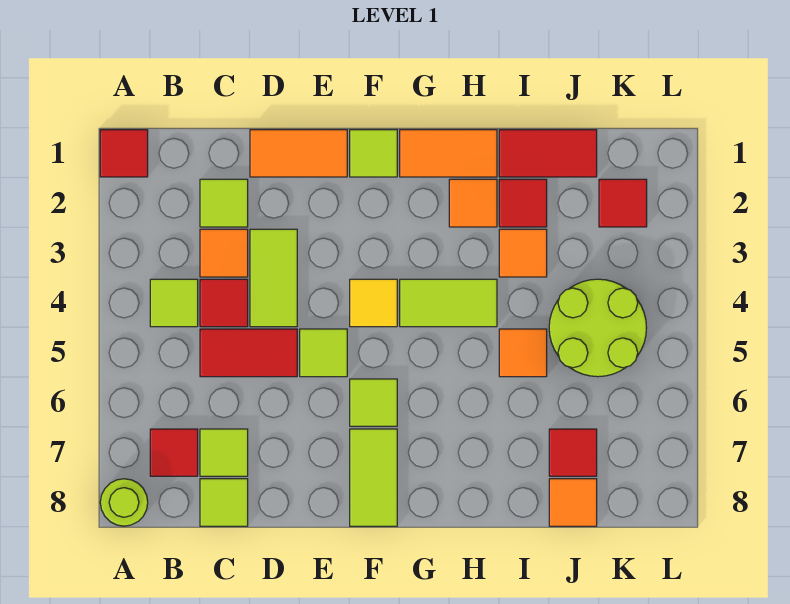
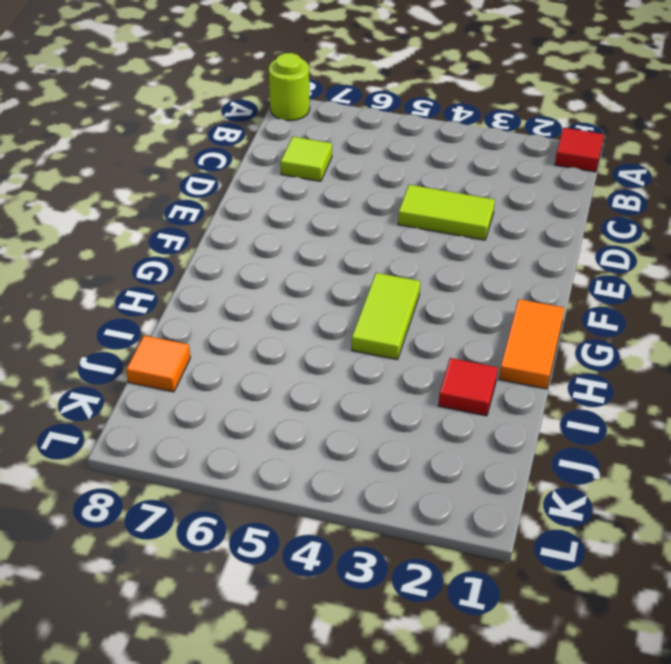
none -> lime tile B4 level 1
none -> red tile B7 level 1
none -> lime tile C2 level 1

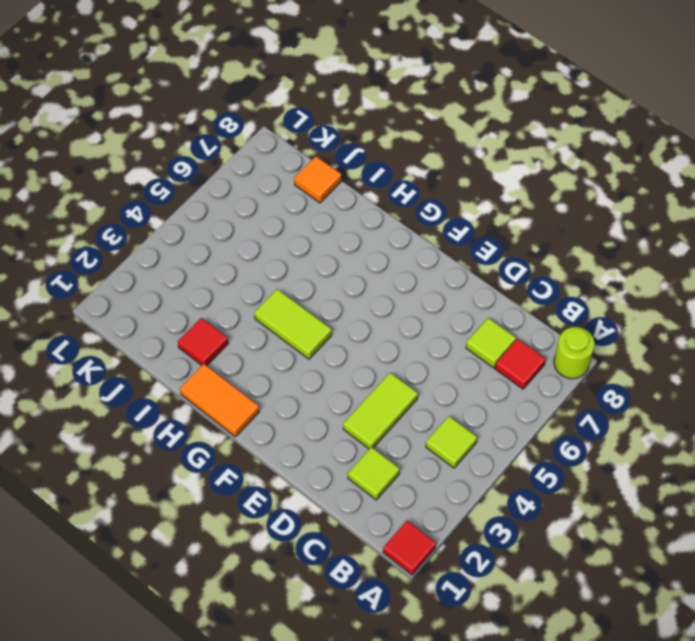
none -> orange tile C3 level 1
none -> red tile C4 level 1
none -> red tile C5:D5 level 1

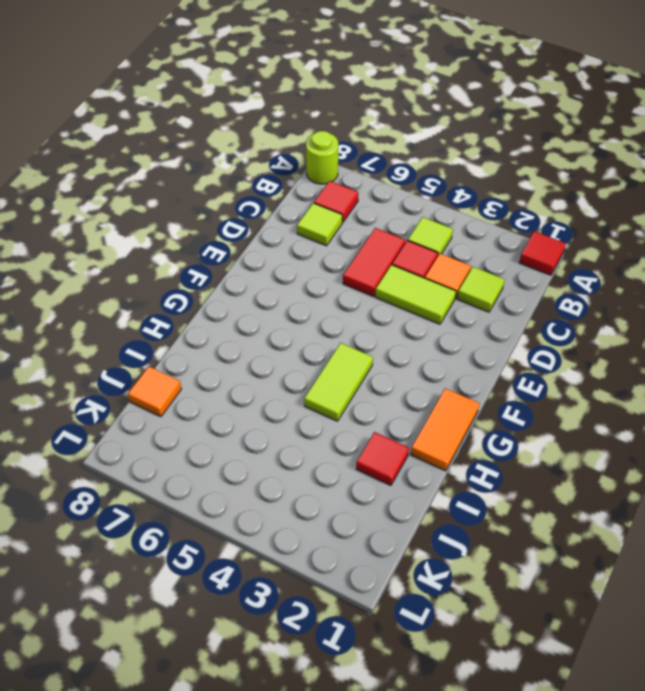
none -> lime tile C8 level 1
none -> orange tile D1:E1 level 1
none -> lime tile E5 level 1

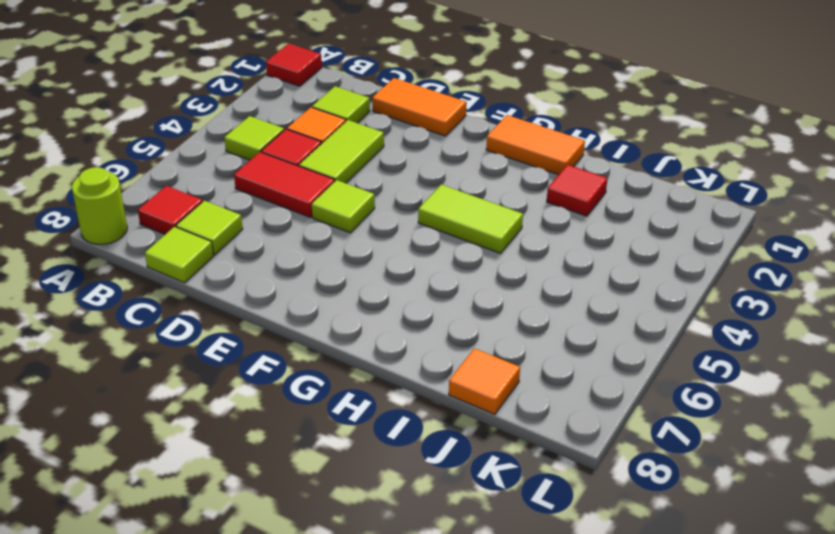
none -> lime tile F1 level 1
none -> yellow tile F4 level 1
none -> lime tile F6 level 1

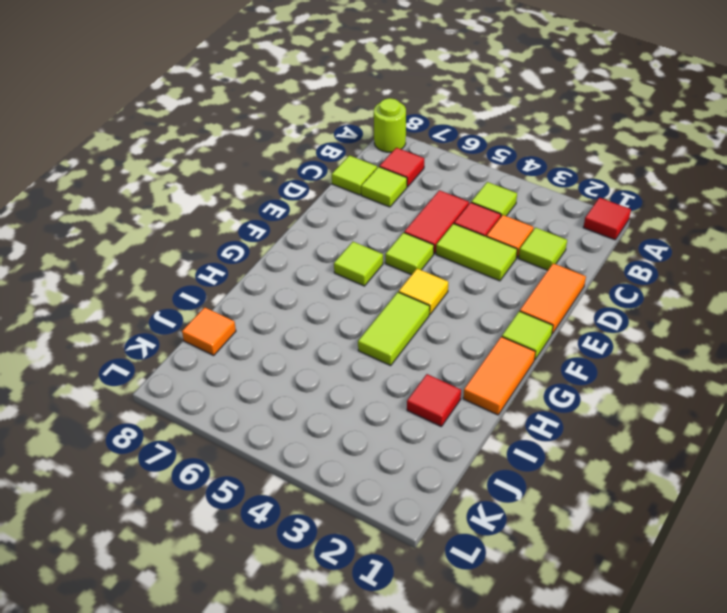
none -> lime tile F7:F8 level 1
none -> orange tile H2 level 1
none -> red tile I1:J1 level 1

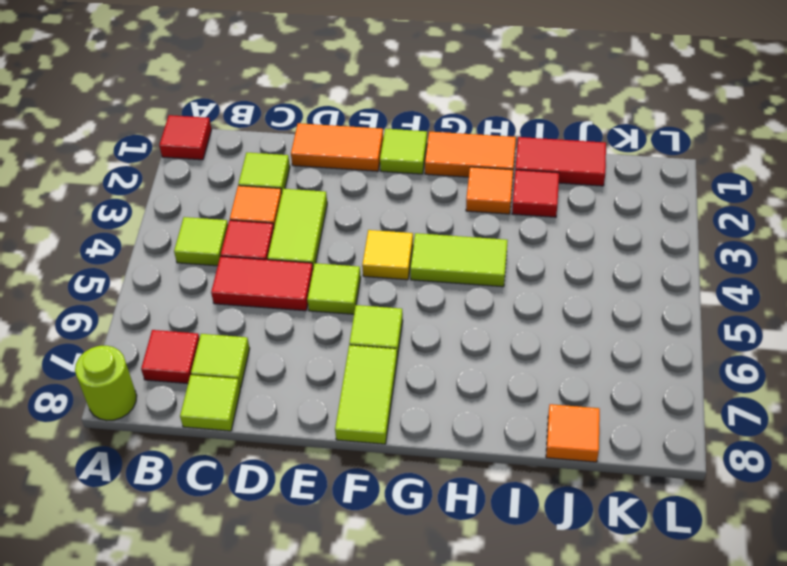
none -> orange tile I3 level 1
none -> orange tile I5 level 1
none -> lime round brick J4:K5 level 1

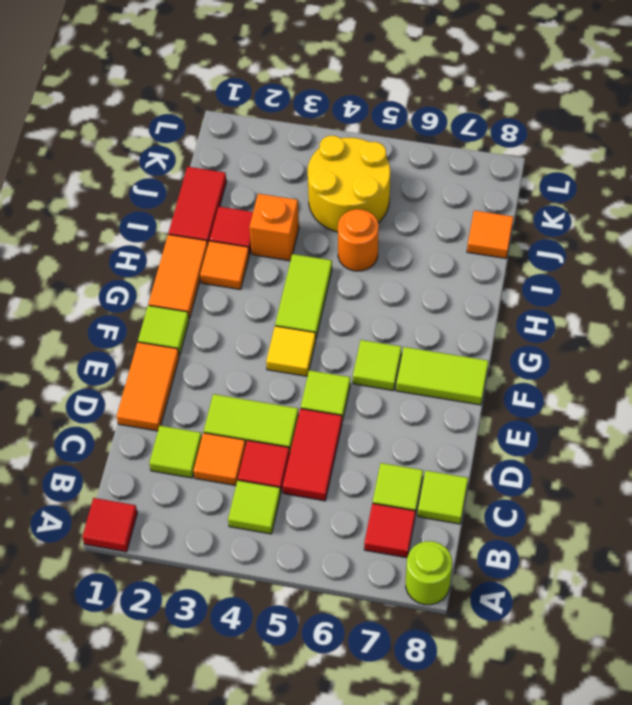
orange brick I3 level 1 -> orange tile I3 level 1
orange round brick I5 level 1 -> orange tile I5 level 1
yellow round brick J4:K5 level 1 -> lime round brick J4:K5 level 1
none -> red tile J7 level 1
none -> red tile K2 level 1

